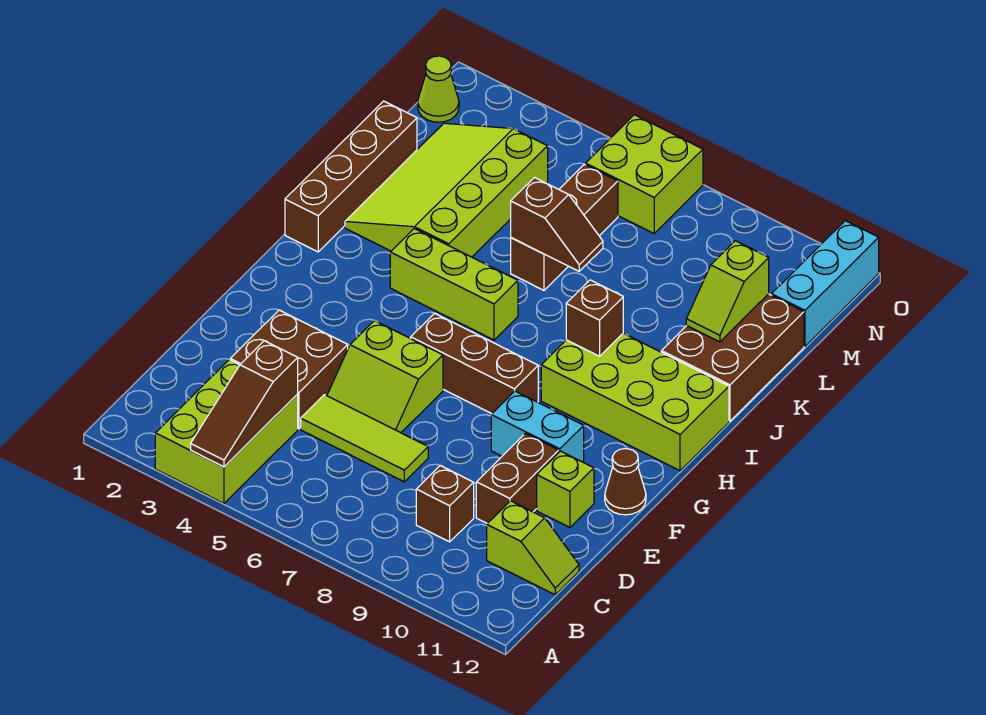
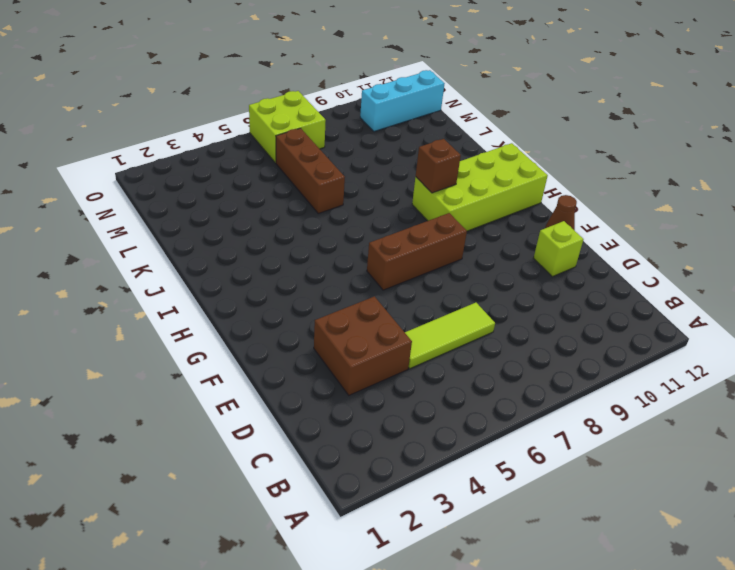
cyan brick N10:N12 level 1 -> cyan brick M12:O12 level 1
none -> lime brick A3:C4 level 1
none -> brown brick C9 level 1
none -> lime slope C11:C12 level 1 top 11

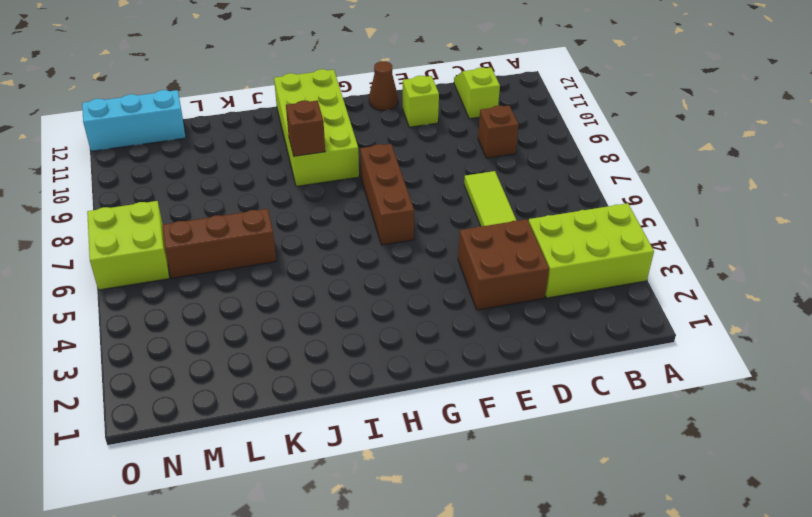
none -> brown brick D10:E10 level 1
none -> lime slope E5:F6 level 1 top F
none -> cyan brick F9:F10 level 1

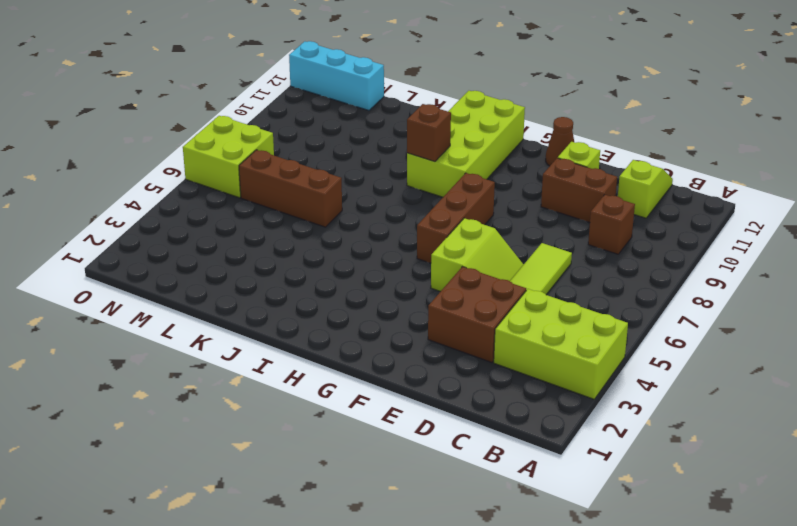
none -> cyan brick F9:F10 level 1
none -> brown brick I1:L1 level 1
none -> lime brick I4:I6 level 1

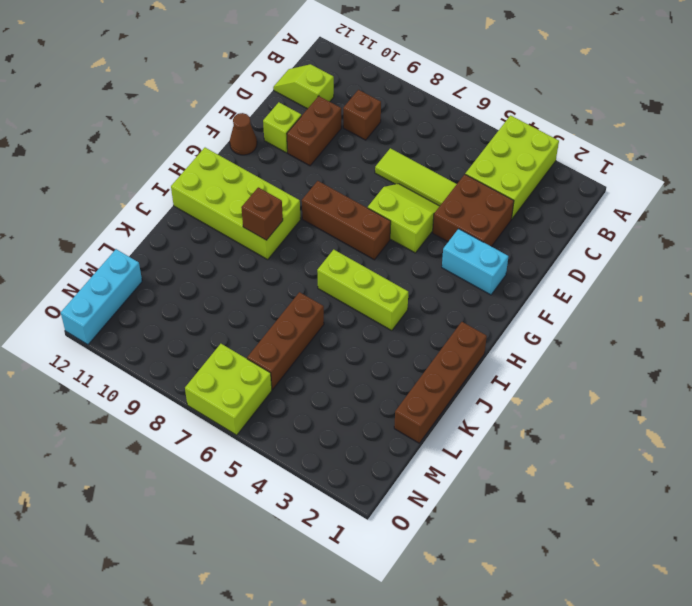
cyan brick F2:F3 level 1 -> cyan brick F9:F10 level 1
none -> lime slope J2:M4 level 1 top 4
none -> brown brick J11:L12 level 1
none -> lime cone N1 level 1

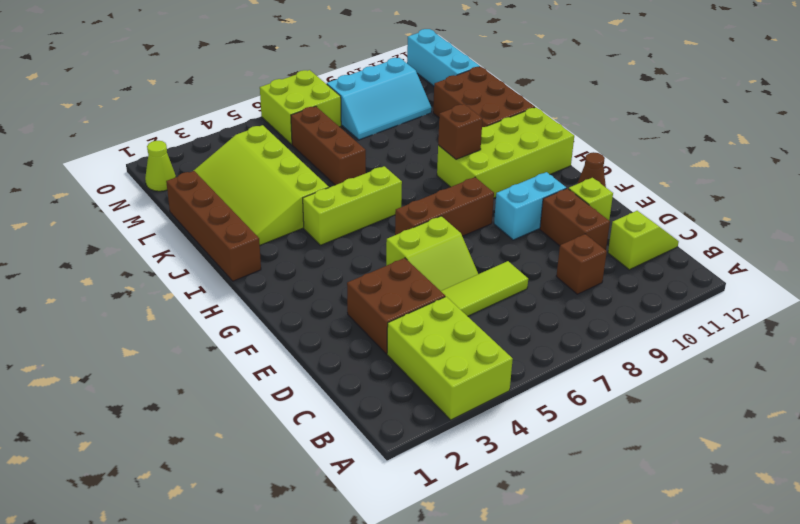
cyan slope M8:N10 level 1 top N -> none
none -> brown slope A4:C4 level 2 top C
none -> brown slope K6:K7 level 2 top 6
none -> lime slope K11:L11 level 2 top L

